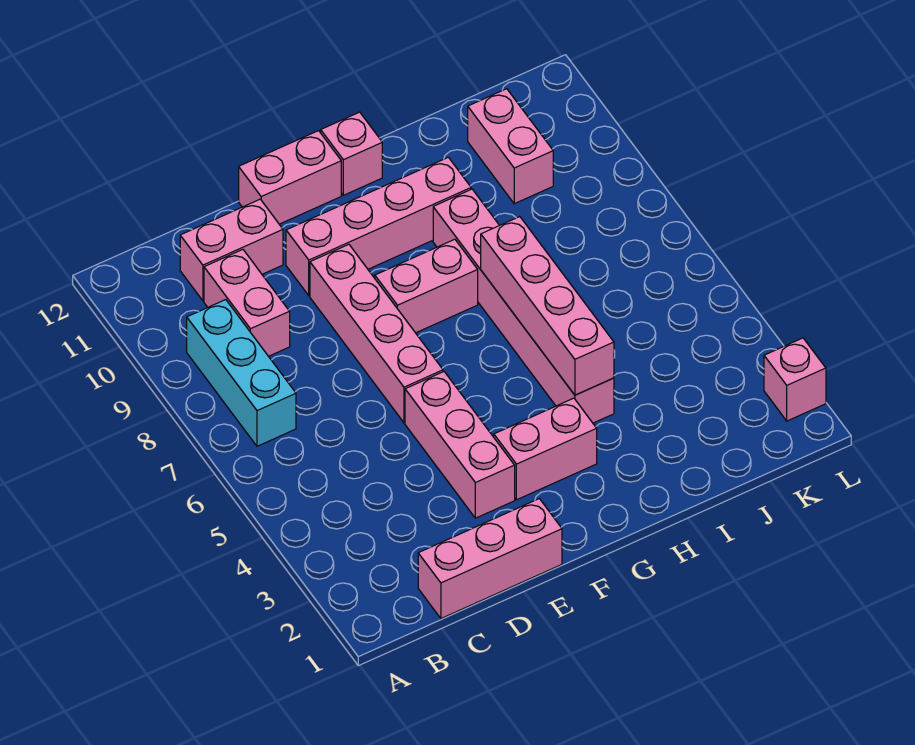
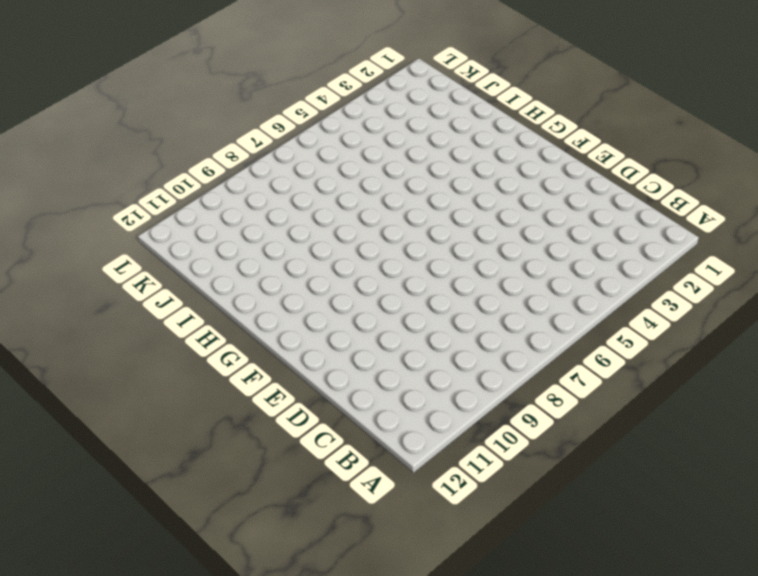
none -> cyan brick B7:B9 level 1
none -> pink brick C1:E1 level 1
none -> pink brick C9:C10 level 1

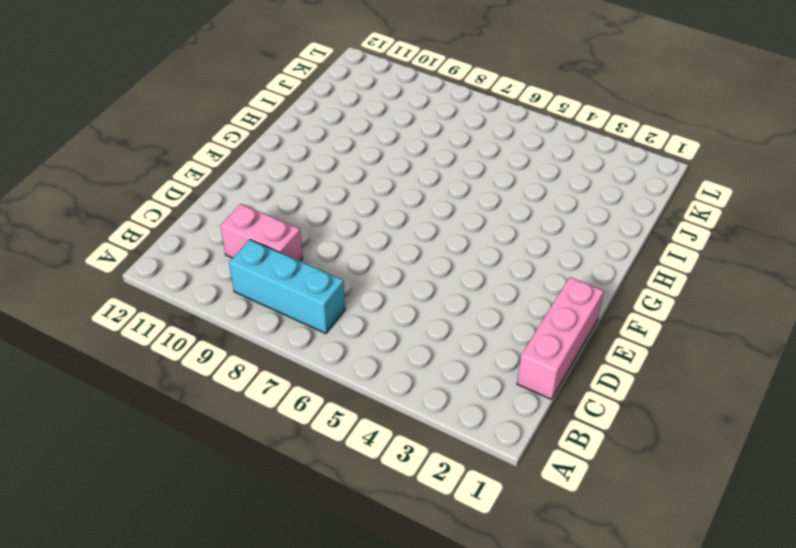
none -> pink brick C11:D11 level 1
none -> pink brick E3:E5 level 1
none -> pink brick E6:E9 level 1

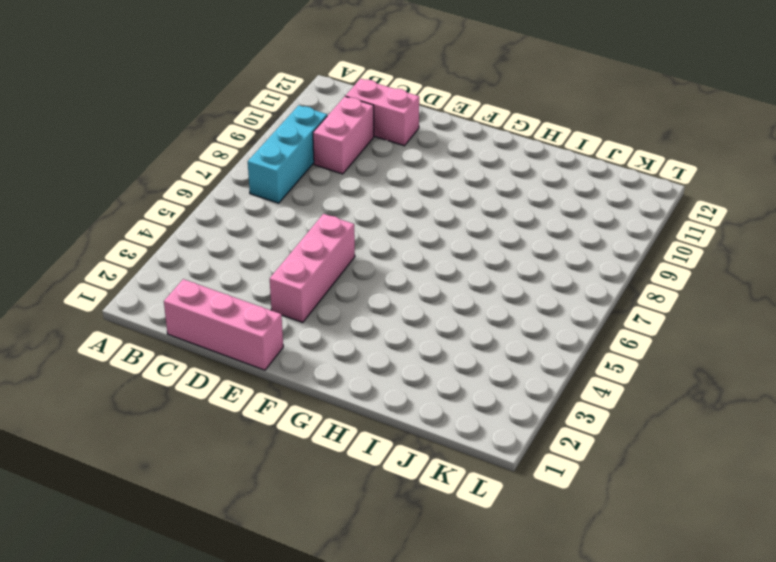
none -> pink brick E6:E9 level 1
none -> pink brick E10:H10 level 1
none -> pink brick E12:F12 level 1

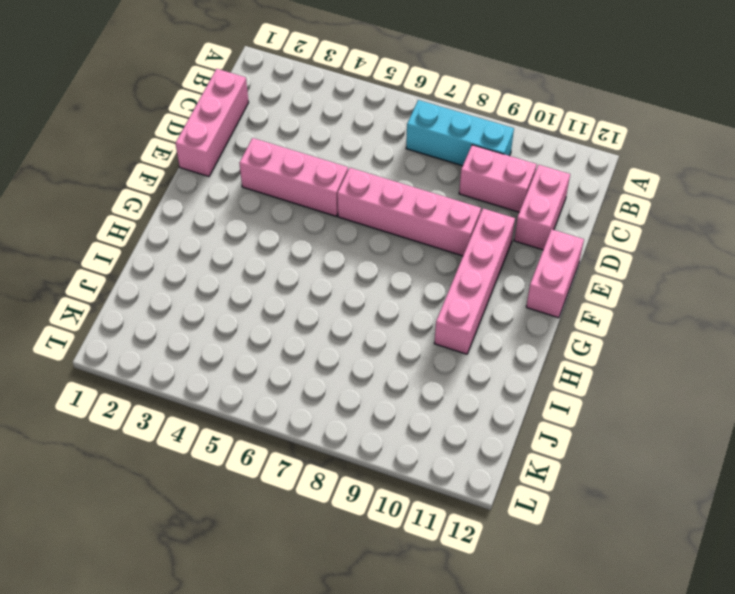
none -> pink brick F3:G3 level 1
none -> pink brick F8:G8 level 1
none -> pink brick G12 level 1

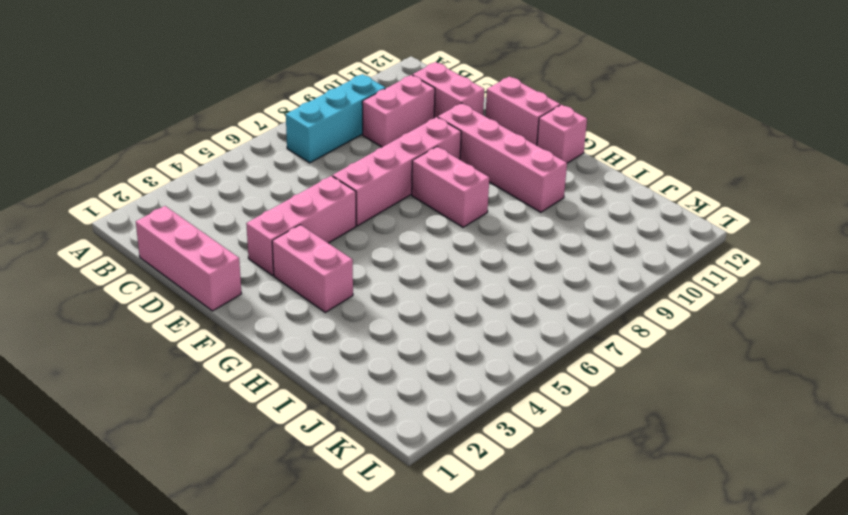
none -> pink brick H4:H9 level 1
none -> pink brick J10:J11 level 1
none -> pink brick L2 level 1

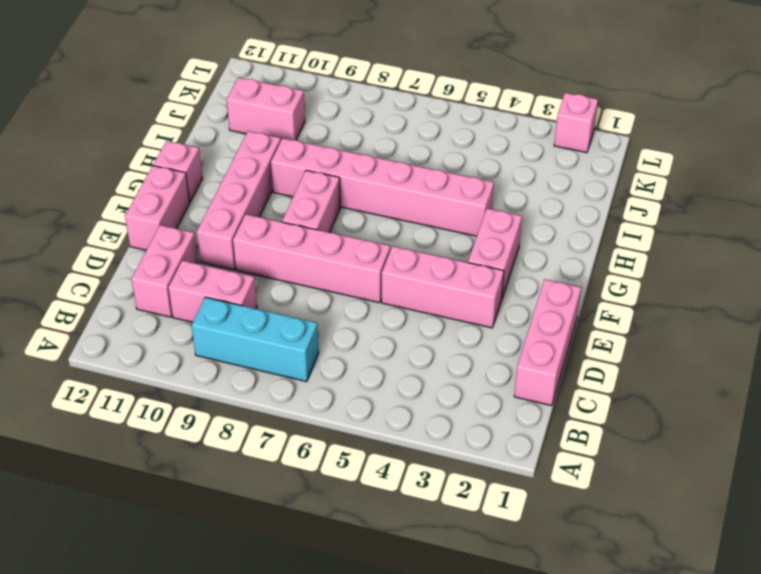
none -> pink brick H4:H7 level 2

